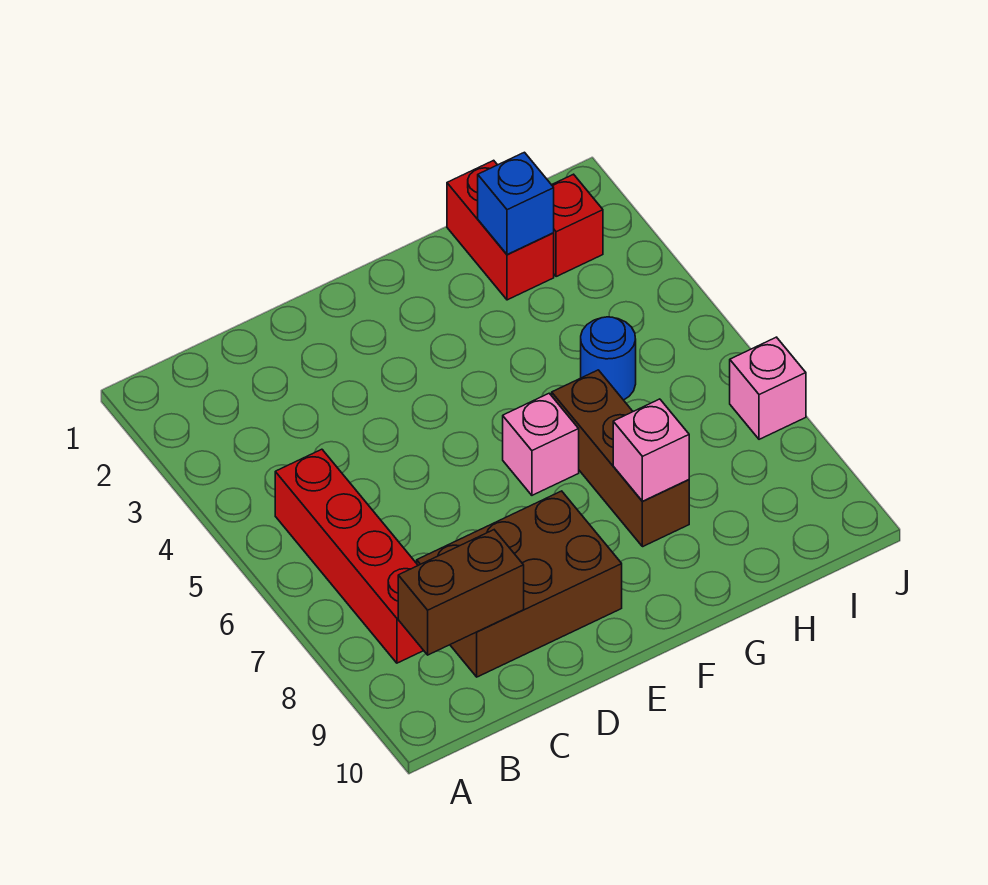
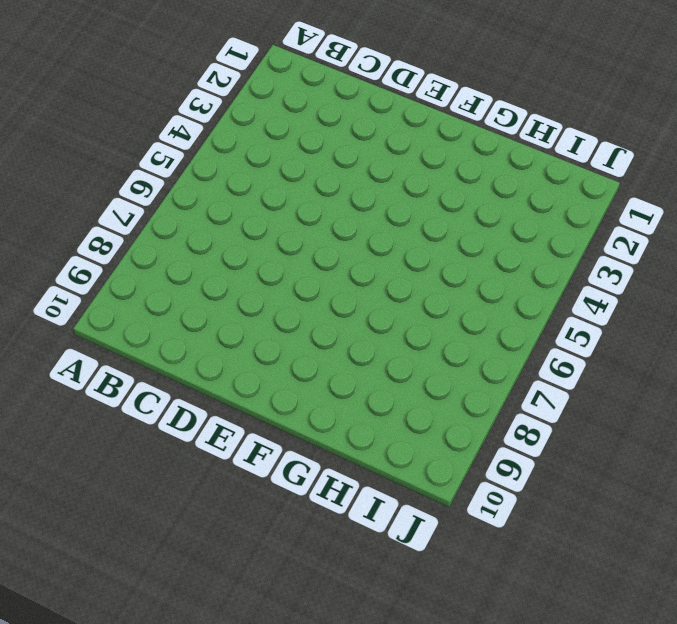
none -> red brick B5:B8 level 1
none -> brown brick C8:E9 level 1

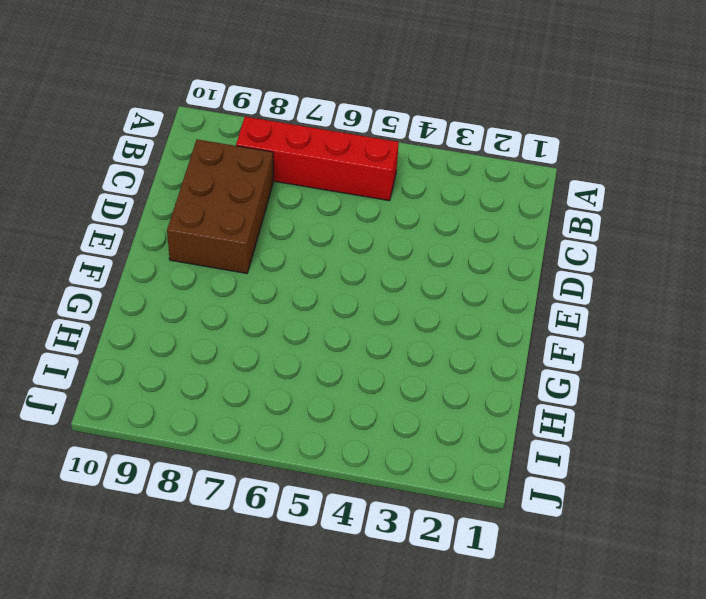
none -> pink brick F6 level 1
none -> brown brick G6:G8 level 1

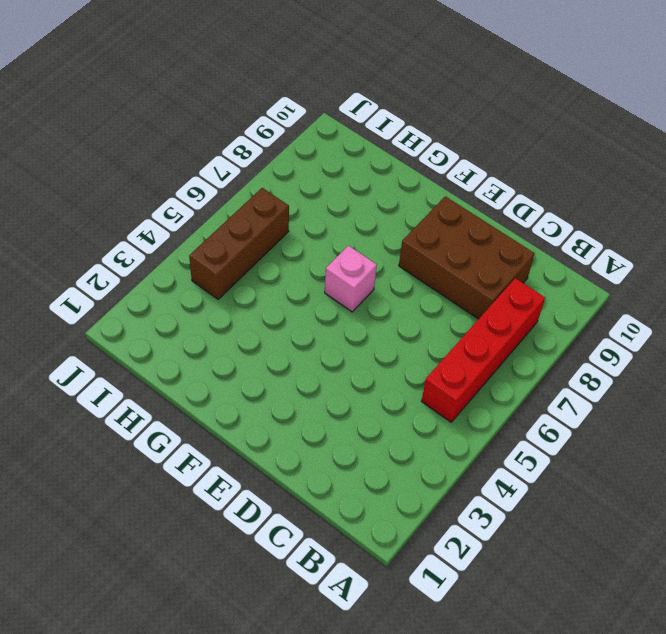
brown brick I4:I6 level 1 -> brown brick G6:G8 level 1
none -> red brick H1:H2 level 1
none -> blue round brick H5 level 1

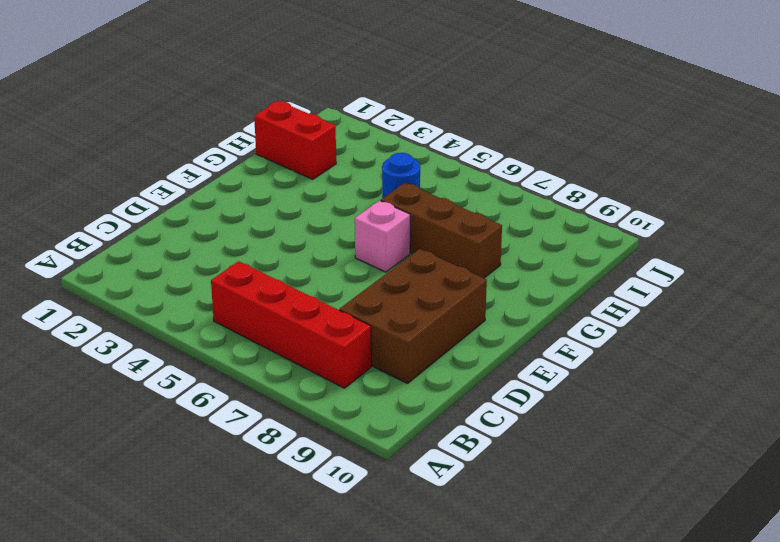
none -> red brick I2 level 1
none -> pink brick J7 level 1

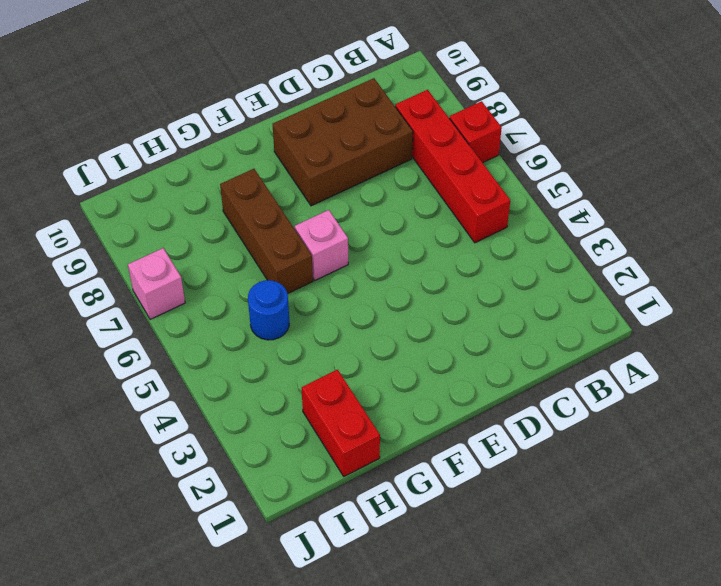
red brick A7 level 1 -> red brick I2 level 1
none -> brown brick B9:C9 level 2
none -> pink brick G8 level 2

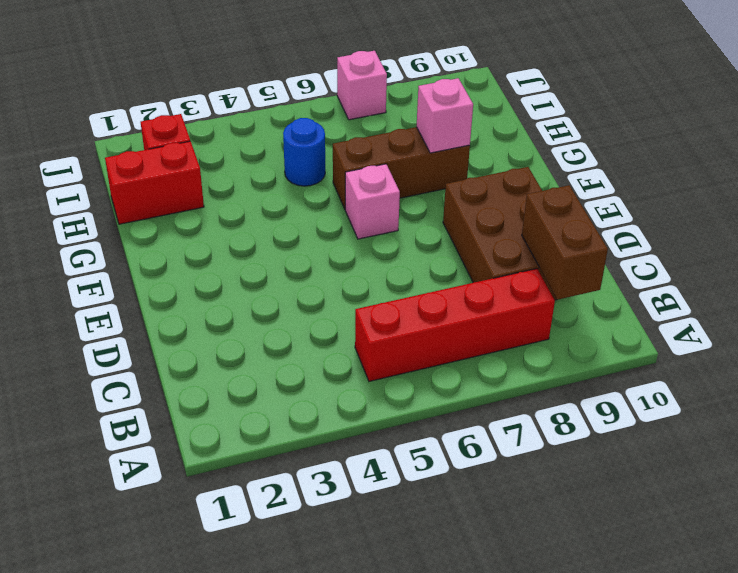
none -> blue brick H2 level 2

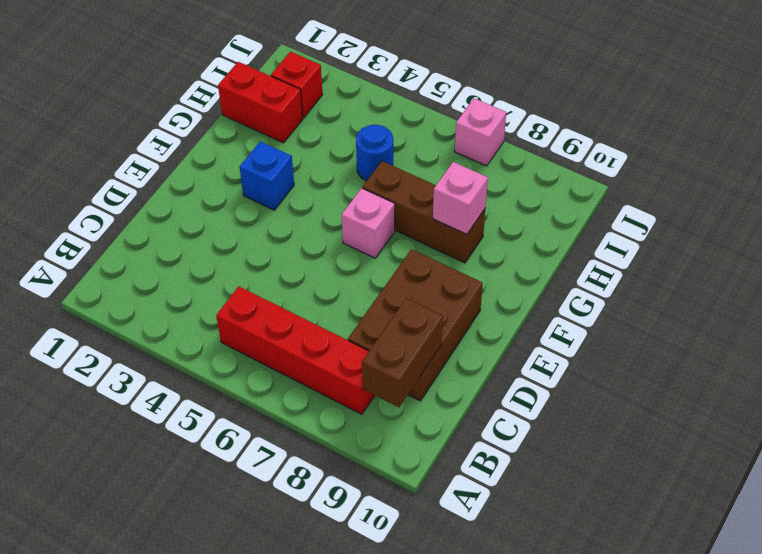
blue brick F3 level 1 -> blue brick H2 level 2

